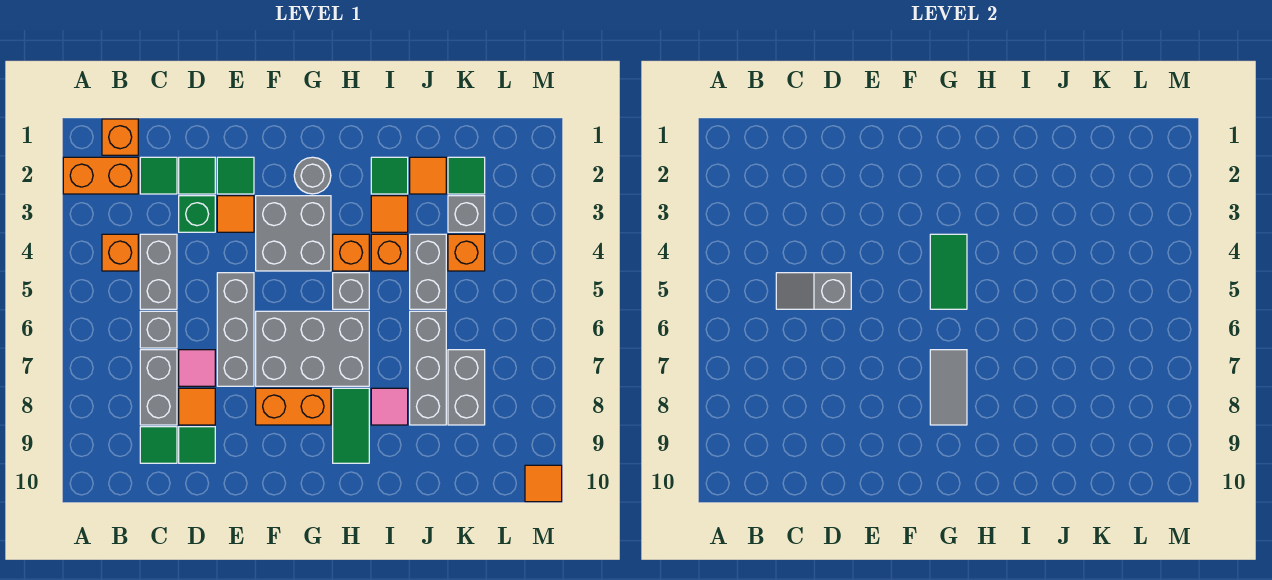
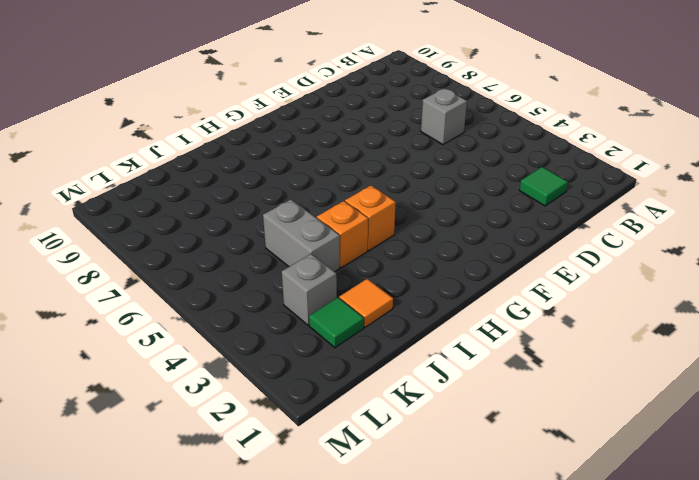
none -> orange brick A2:B2 level 1
none -> orange brick B1 level 1
none -> orange brick B4 level 1
none -> grey brick C4:C5 level 1

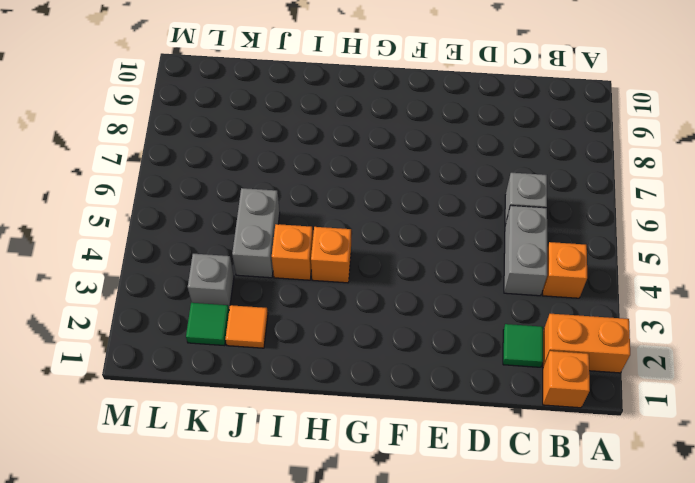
none -> grey brick C7:C8 level 1
none -> green tile C9 level 1
none -> green tile D2 level 1
none -> green brick D3 level 1

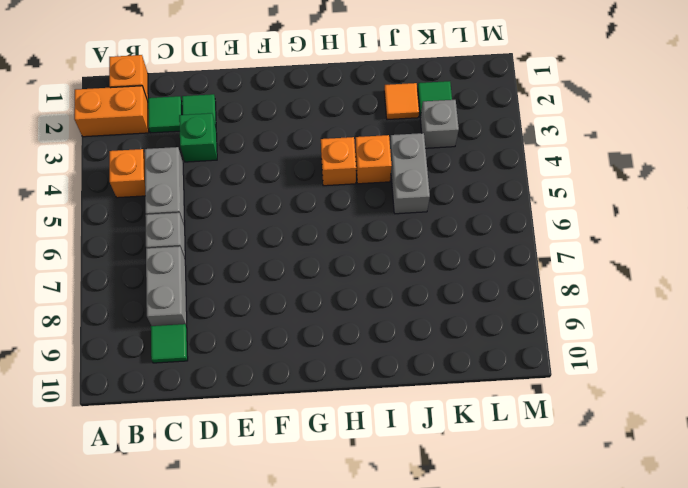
none -> pink tile D7 level 1
none -> orange tile D8 level 1
none -> green tile D9 level 1
none -> green tile E2 level 1

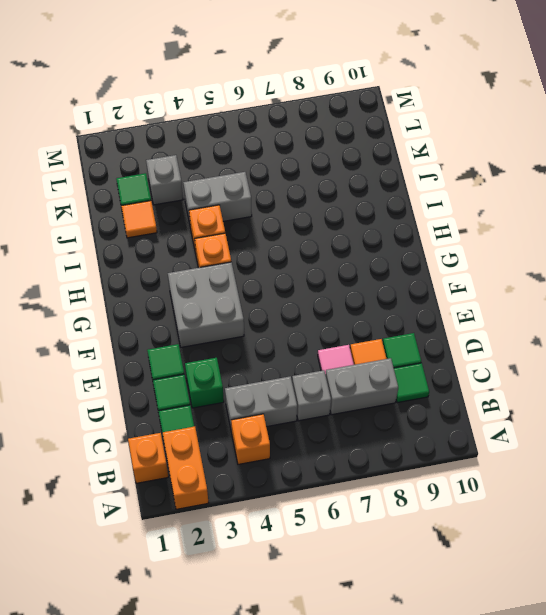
none -> orange tile E3 level 1
none -> grey brick E5:E7 level 1
none -> grey brick F6:H7 level 1
none -> orange brick F8:G8 level 1

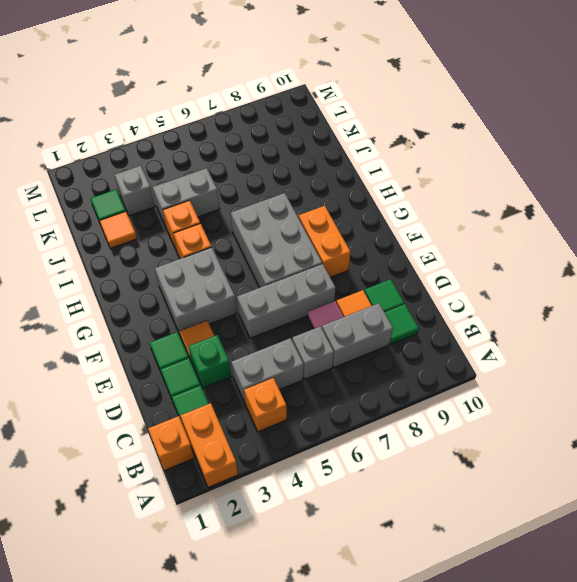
none -> grey round brick G2 level 1
none -> grey brick H5 level 1
none -> green tile H8:H9 level 1
none -> green tile I2 level 1

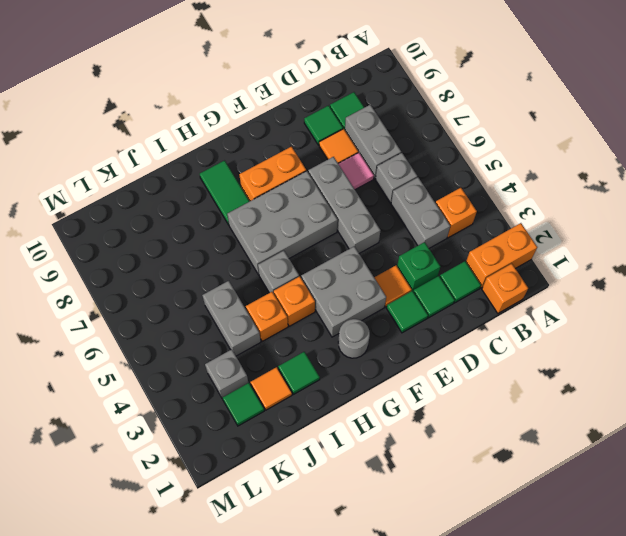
none -> orange tile I3 level 1
none -> pink tile I8 level 1
none -> grey brick J6:J8 level 1
none -> orange brick K4 level 1

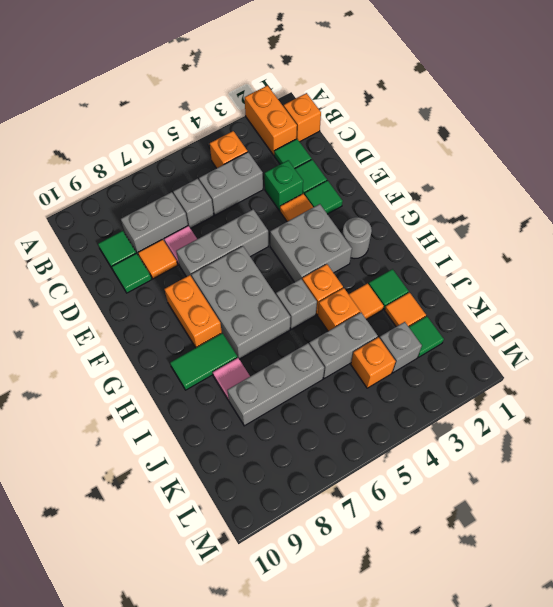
none -> grey brick K7:K8 level 1
none -> orange tile M10 level 1
none -> grey slope C5:D5 level 2 top D
none -> green tile G4:G5 level 2

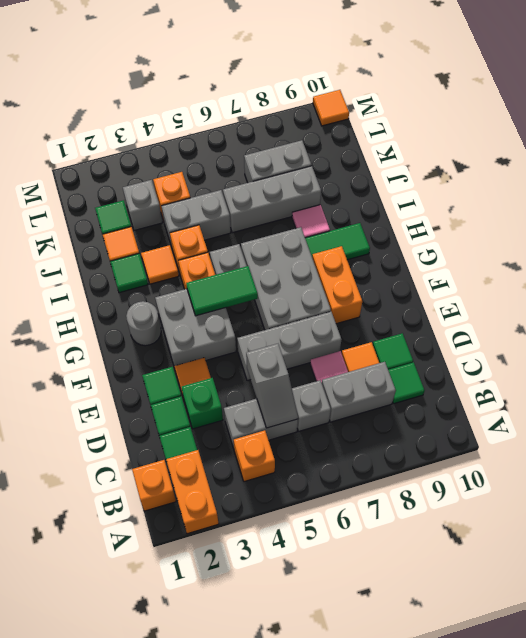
none -> grey tile G7:G8 level 2

